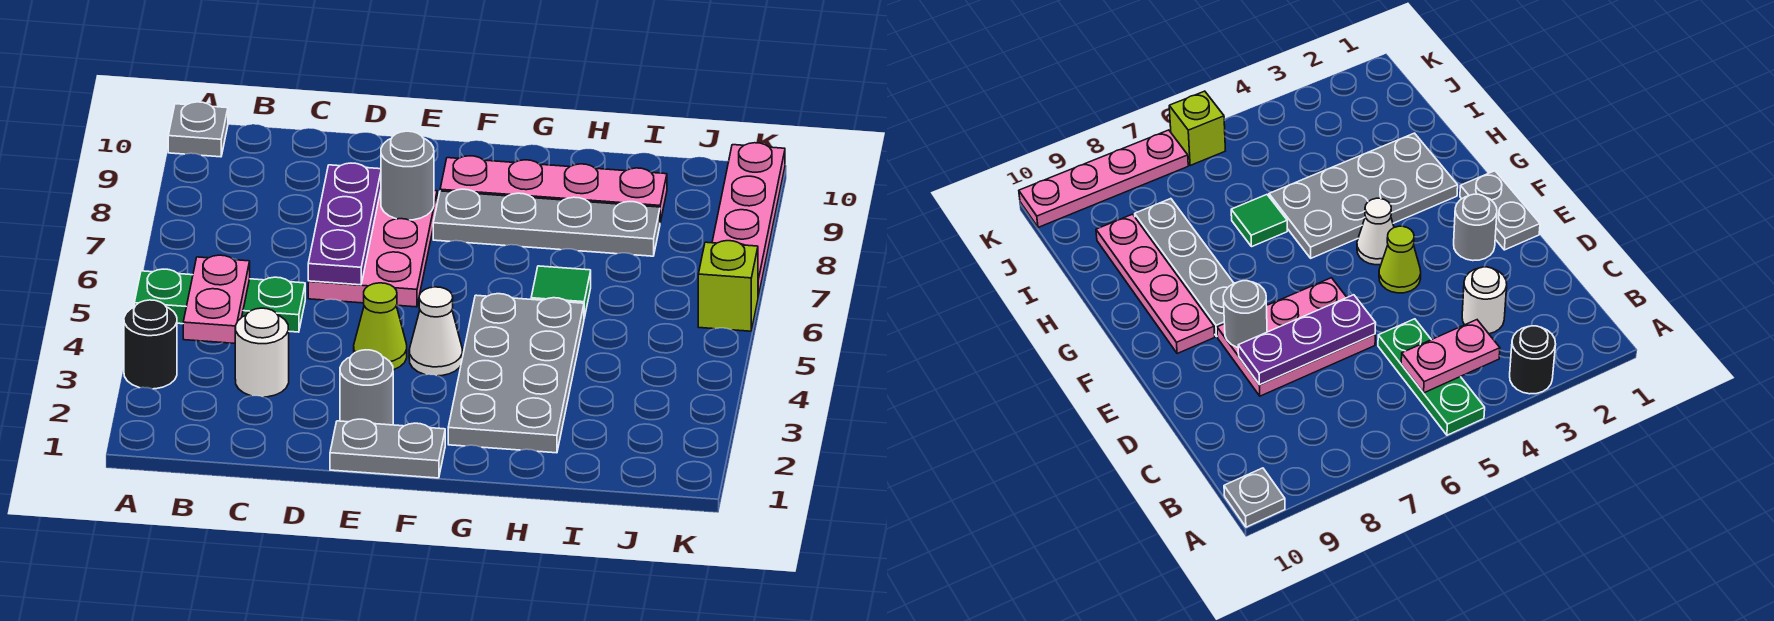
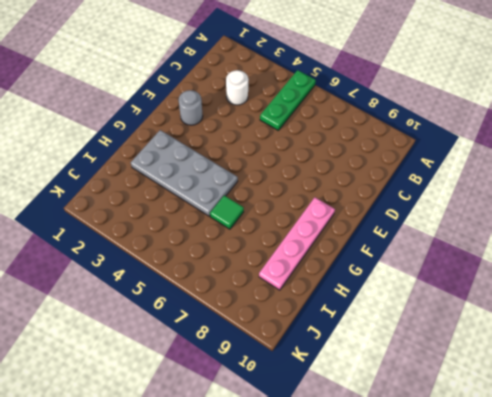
none -> black round brick A3 level 1
none -> grey plate A10 level 1
none -> pink plate D6:E8 level 1

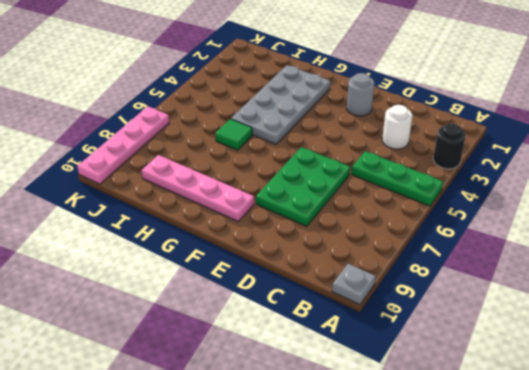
green plate D6:E8 level 1 -> pink plate D6:E8 level 1
none -> grey plate E1:F1 level 1
none -> lime cone E4 level 1
none -> white cone F4 level 1

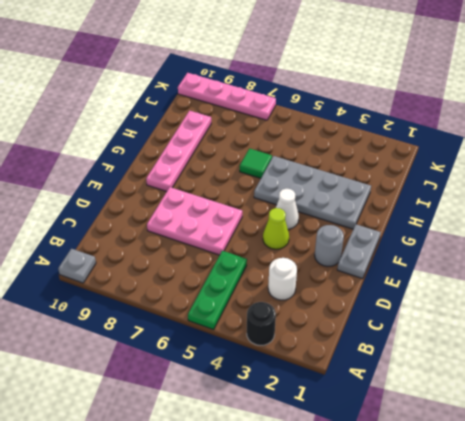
none -> grey plate F8:I8 level 1
none -> lime brick K6 level 1
none -> pink plate B4:B5 level 2

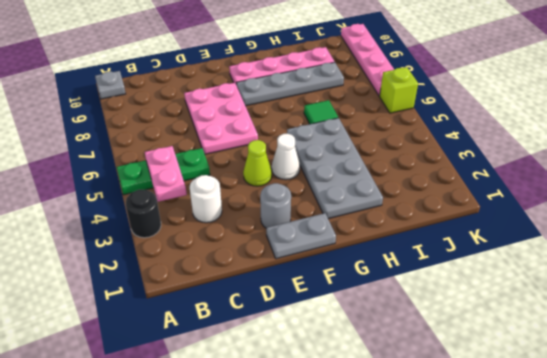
none -> purple plate D6:D8 level 2
none -> grey round brick E8 level 2

